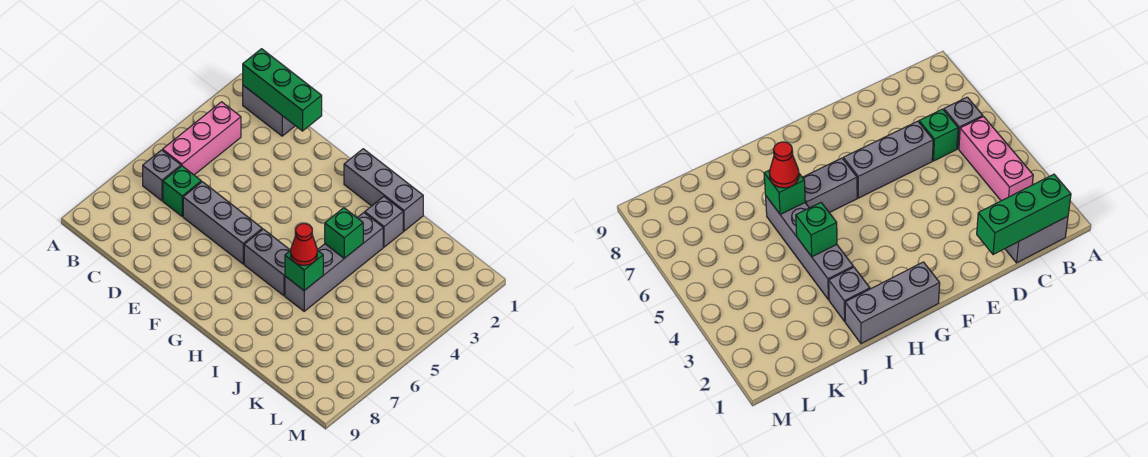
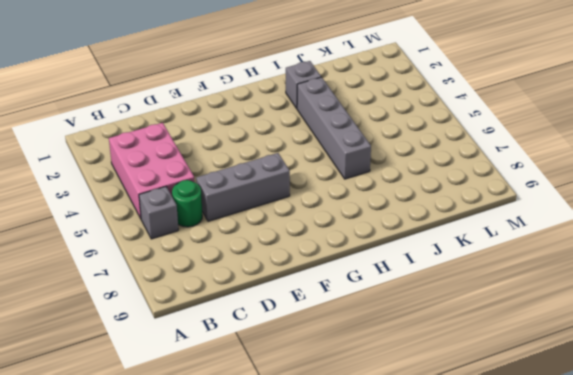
pink brick B3:C5 level 1 -> pink brick B3:B5 level 1
green round brick C6 level 1 -> green brick C6 level 1
none -> grey brick B1:C1 level 1
none -> grey brick G1:I1 level 1
none -> grey brick G6:H6 level 1

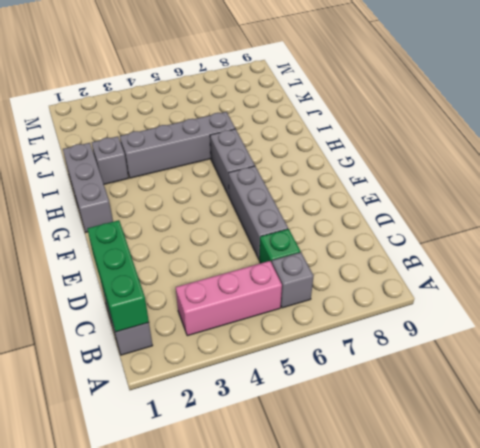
none -> green brick I4 level 2
none -> green brick I6 level 2
none -> red cone I6 level 3

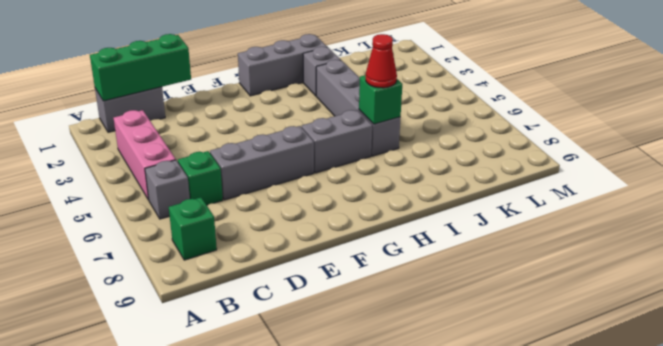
green brick B8 level 1 -> green brick I4 level 2

